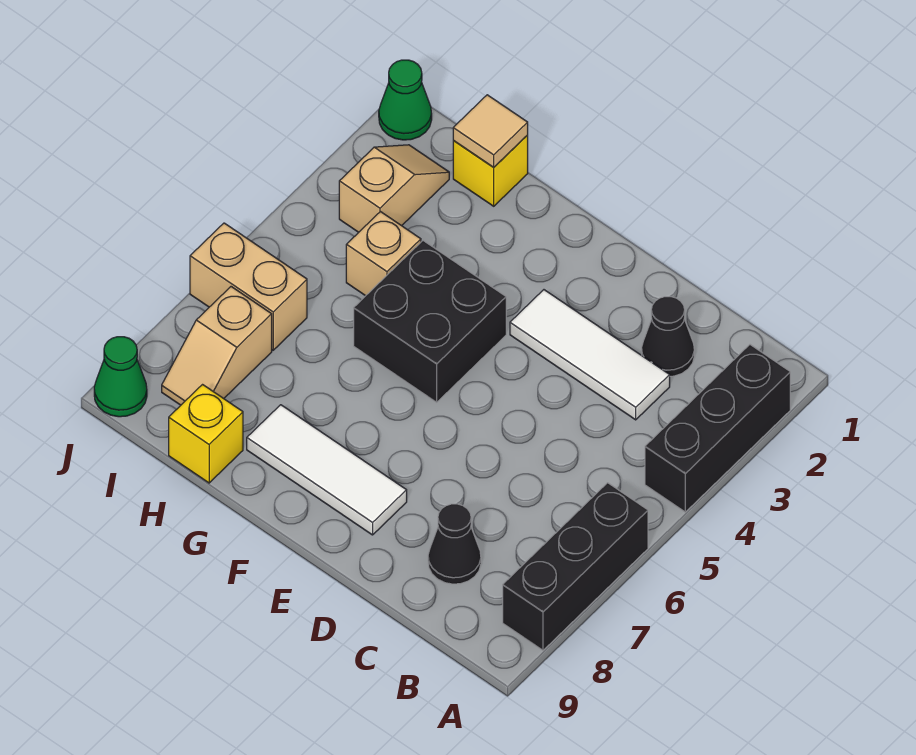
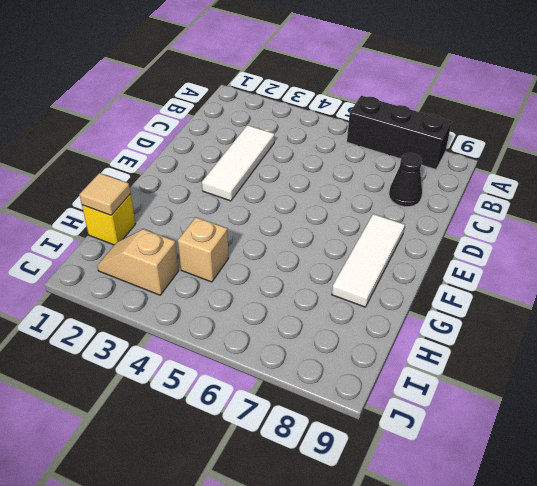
none -> black brick A2:A4 level 1
none -> black cone C2 level 1
none -> black brick F4:G5 level 1

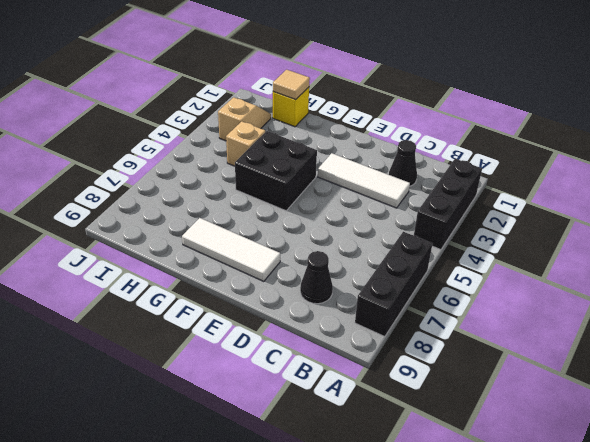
none -> yellow brick H9 level 1
none -> tan brick I6:J6 level 1
none -> tan slope I7:I8 level 1 top 7

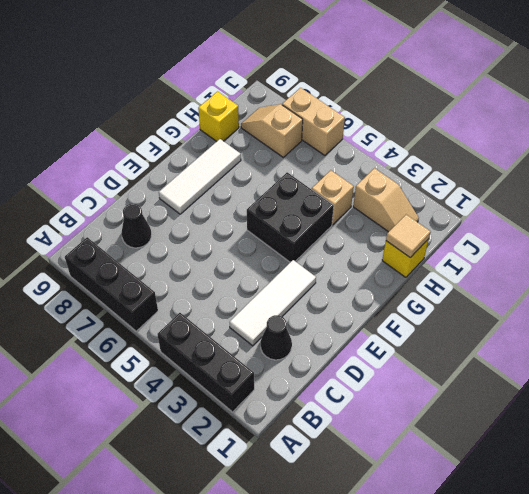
tan brick J6:J7 level 1 -> tan brick I6:J6 level 1
none -> green cone J1 level 1
none -> green cone J9 level 1

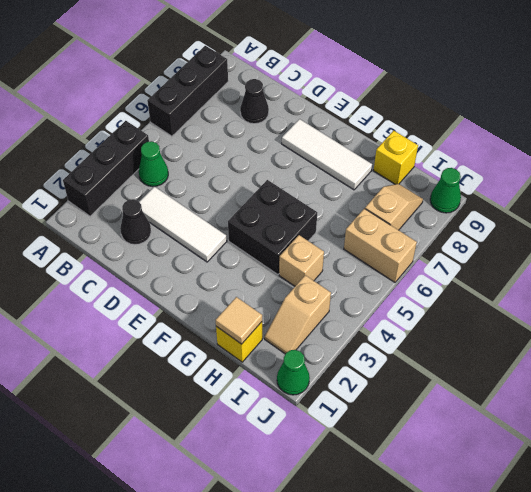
green cone B4 level 1 -> none

